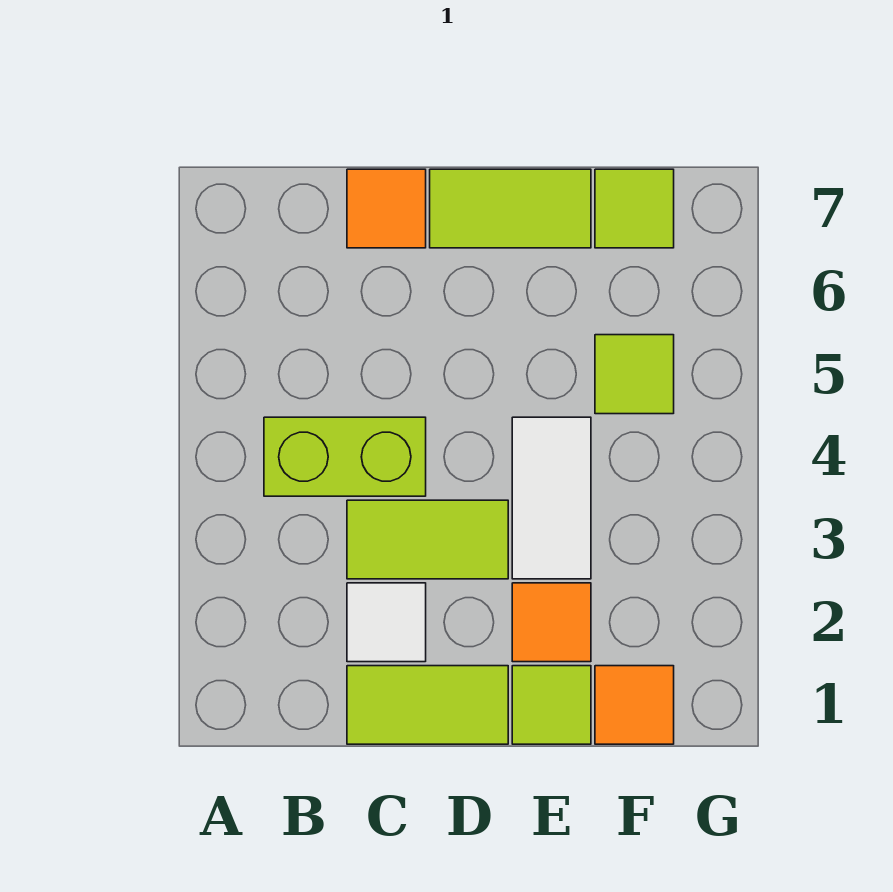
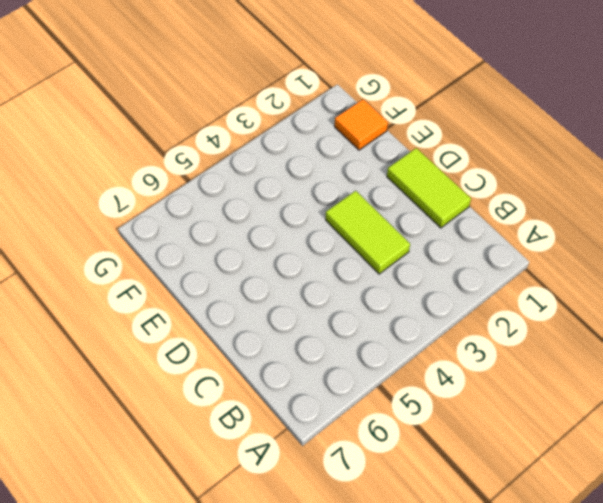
none -> lime brick B4:C4 level 1
none -> white tile C2 level 1
none -> orange tile C7 level 1

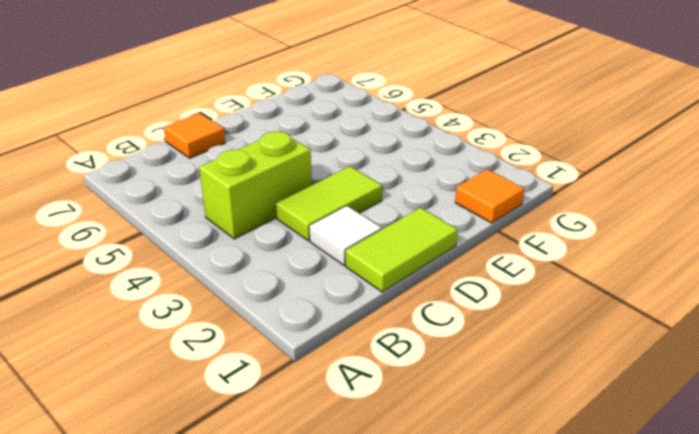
none -> lime tile D7:E7 level 1
none -> lime tile E1 level 1
none -> orange tile E2 level 1

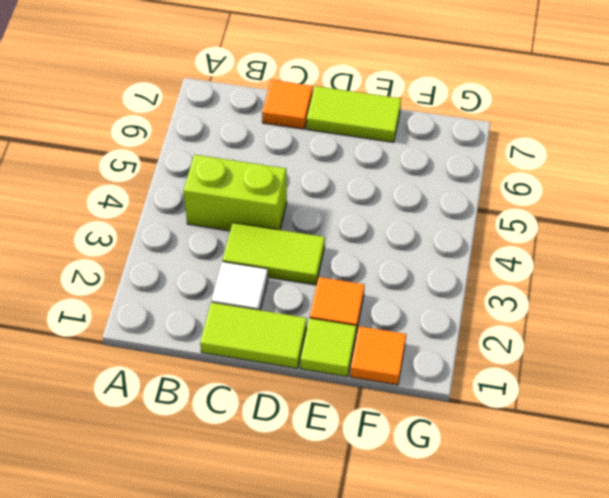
none -> white tile E3:E4 level 1
none -> lime tile F5 level 1
none -> lime tile F7 level 1

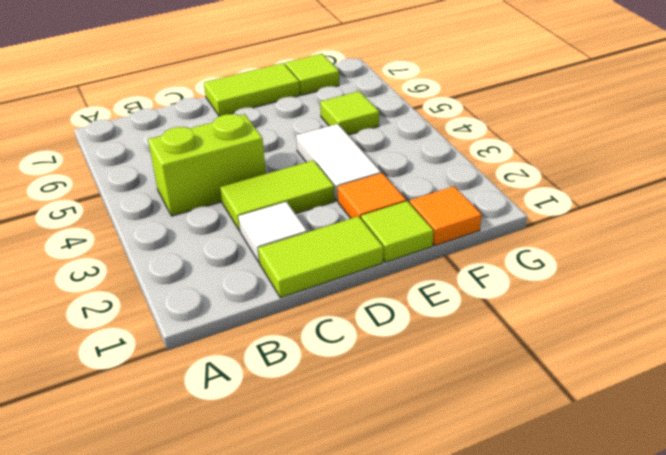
none -> orange tile C7 level 1

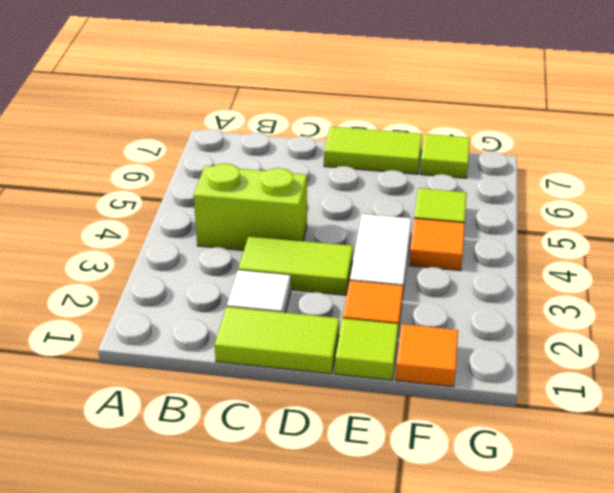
orange tile F4 level 1 -> orange tile C7 level 1

